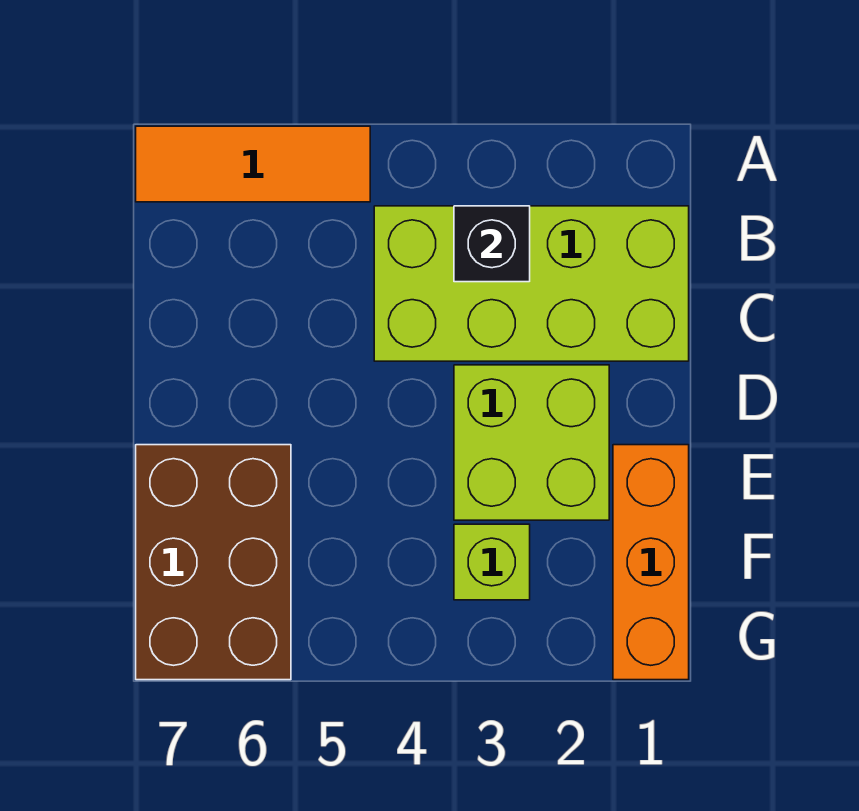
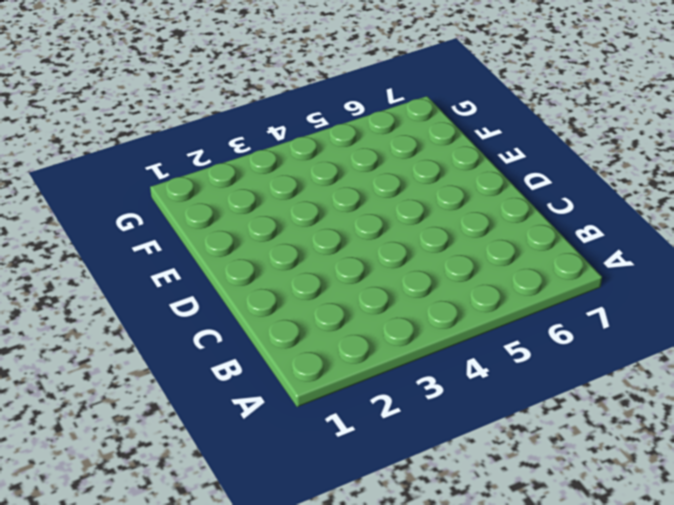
none -> orange tile A5:A7 level 1
none -> lime brick B1:C4 level 1

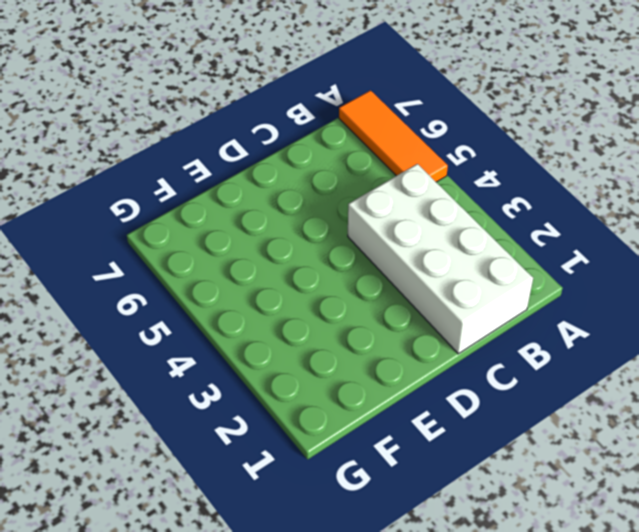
white brick B1:C4 level 1 -> lime brick B1:C4 level 1
none -> lime brick D2:E3 level 1
none -> orange brick E1:G1 level 1

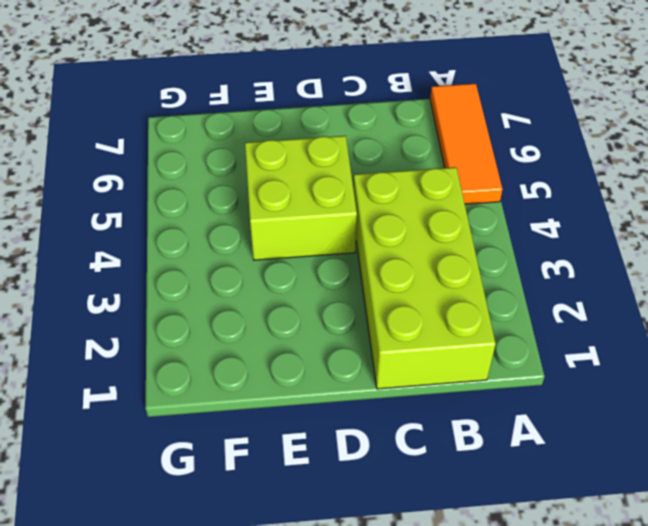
lime brick D4:E5 level 1 -> lime brick D2:E3 level 1
none -> orange brick E1:G1 level 1
none -> brown brick E6:G7 level 1

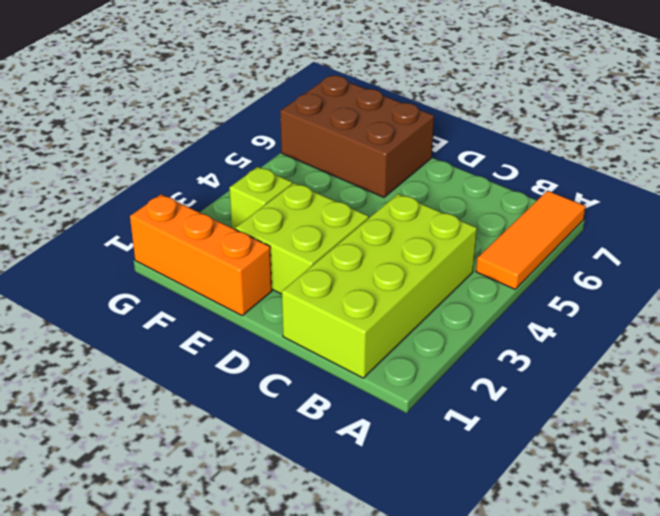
none -> black brick B3 level 2

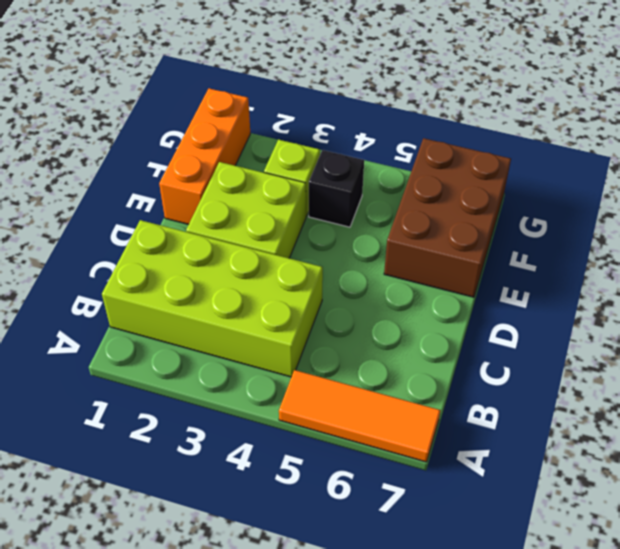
black brick F4 level 1 -> black brick B3 level 2

